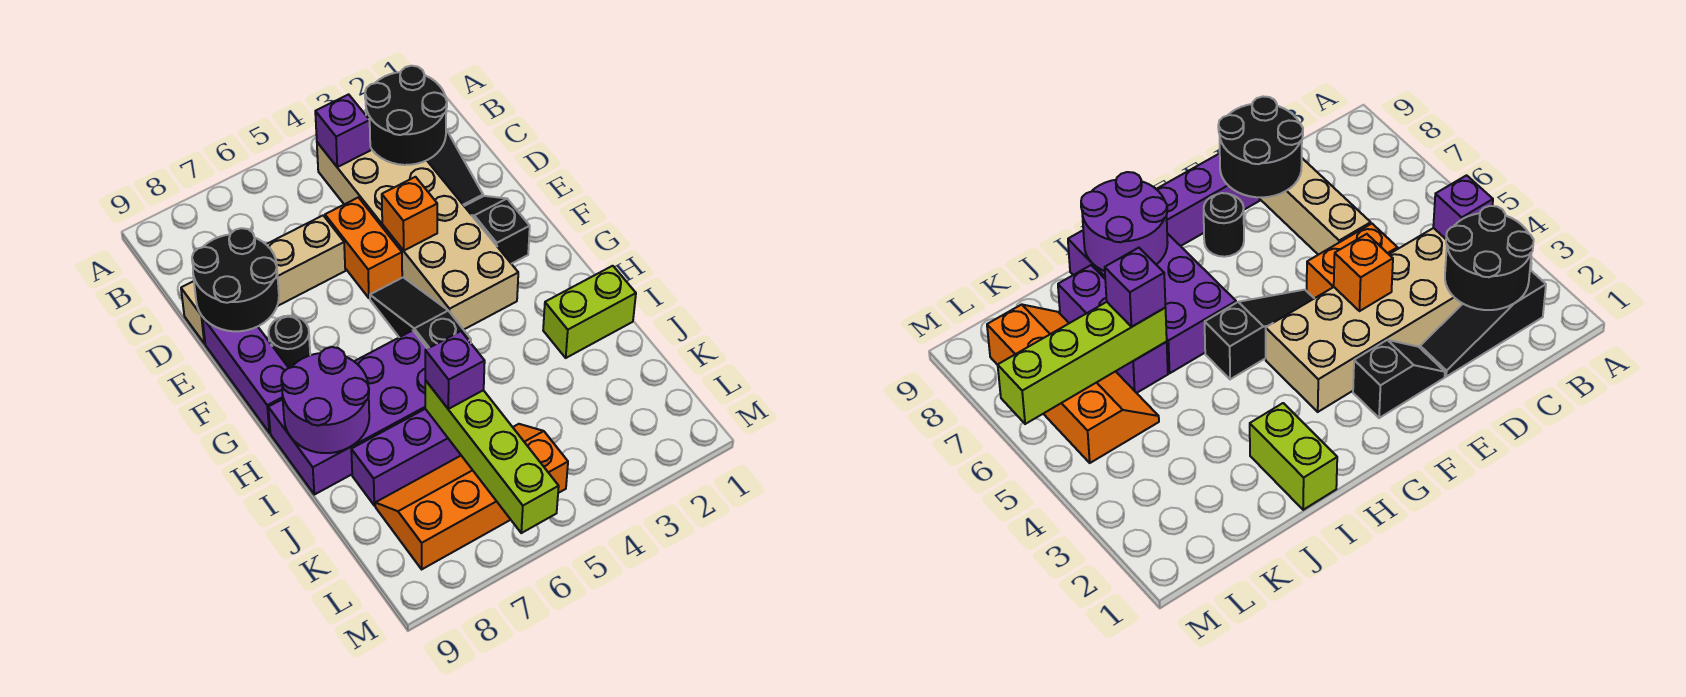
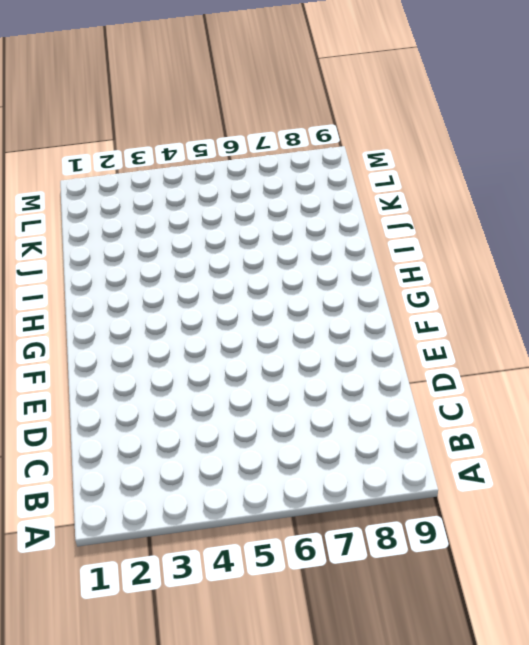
none -> black slope B2:D2 level 1 top B
none -> tan brick B3:G4 level 1
none -> orange brick D5:E5 level 1

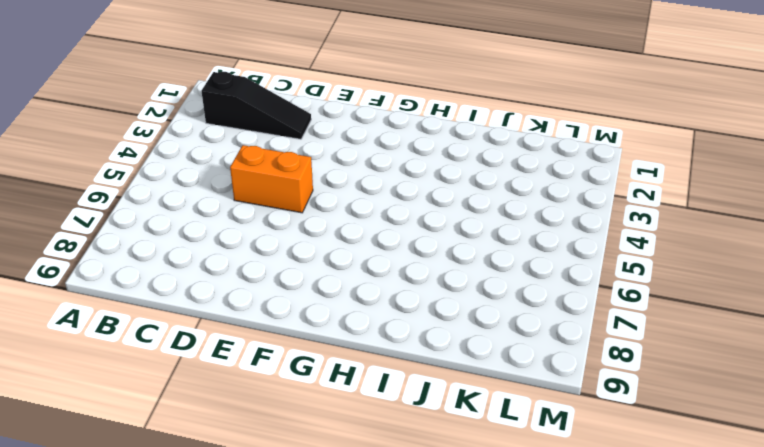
none -> tan brick B3:G4 level 1
none -> tan brick D6:D9 level 1
none -> black slope E2:F2 level 1 top F

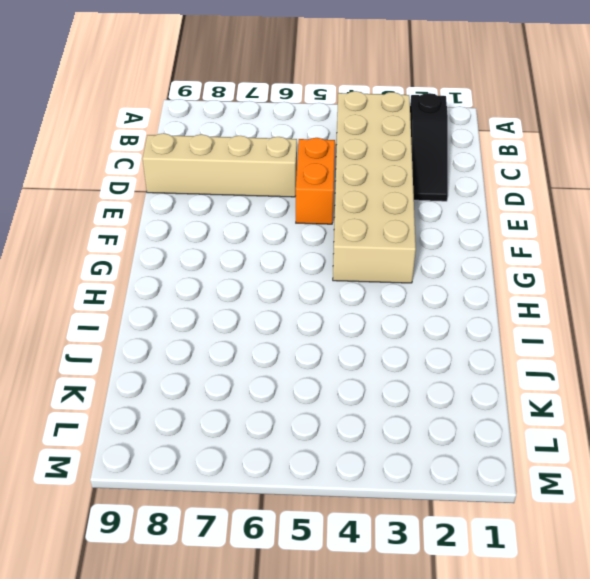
none -> black slope E2:F2 level 1 top F
none -> purple brick E9:G9 level 1
none -> black slope F5:H5 level 1 top H

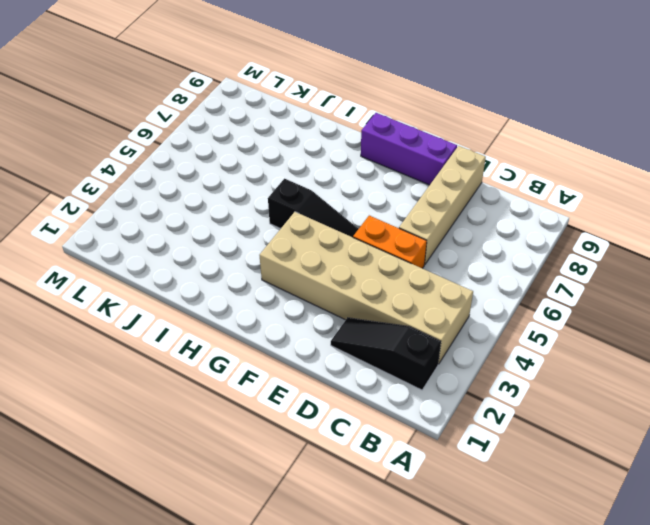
none -> black slope E2:F2 level 1 top F
none -> black round brick F8 level 1
none -> purple brick H6:I9 level 1

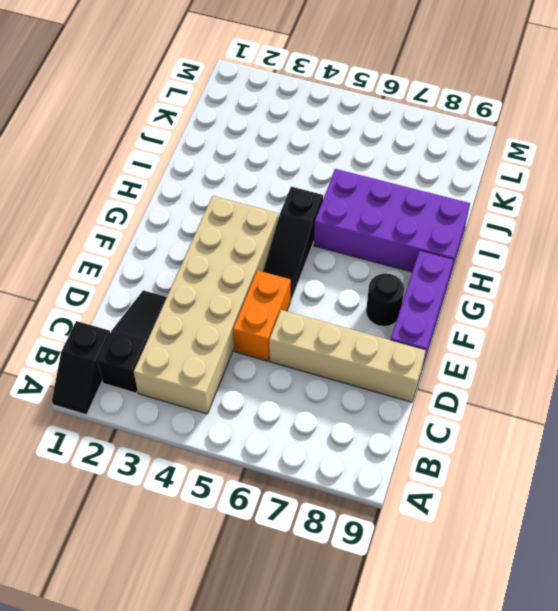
black slope A1:B1 level 1 top B -> black slope E2:F2 level 1 top F
none -> lime brick I1:I2 level 1
none -> purple brick J6:J8 level 1
none -> orange slope K5:L8 level 1 top L

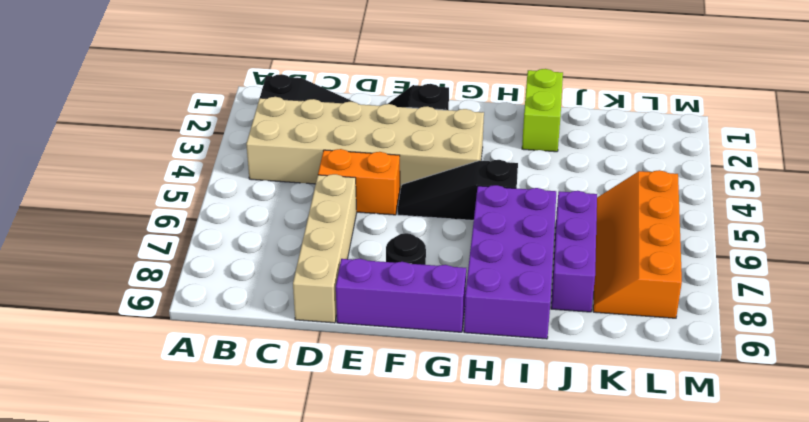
none -> black round brick B2:C3 level 2
none -> purple brick B4 level 2
none -> black round brick D8:E9 level 2

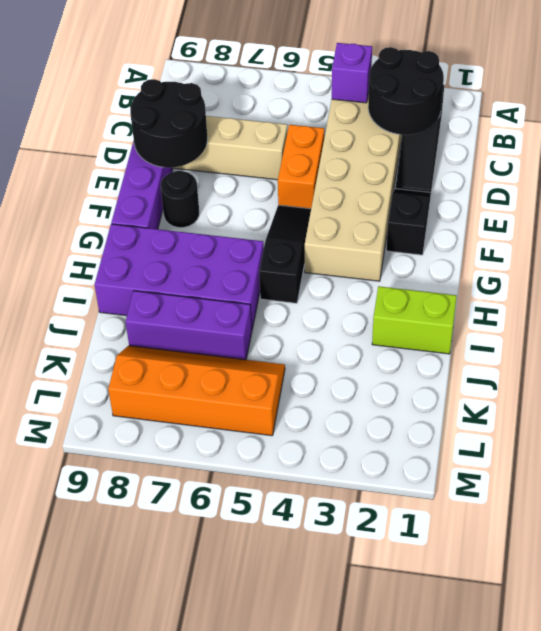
none -> orange brick E4 level 2
none -> purple round brick H8:I9 level 2
none -> lime brick J6:M6 level 2

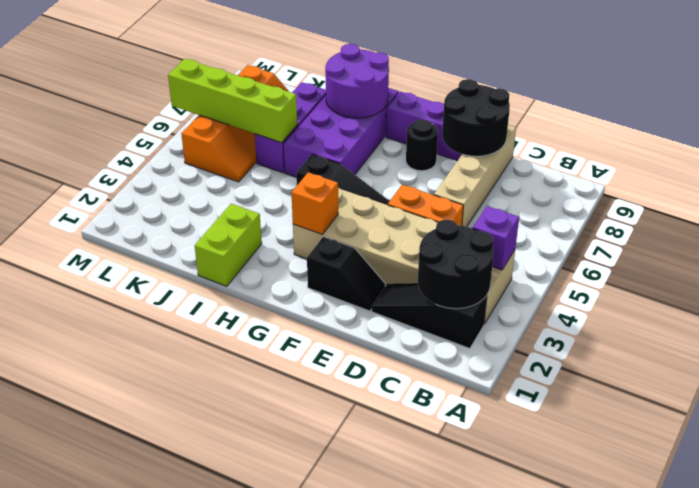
orange brick G3 level 2 -> orange brick E4 level 2
none -> purple brick J6 level 3

